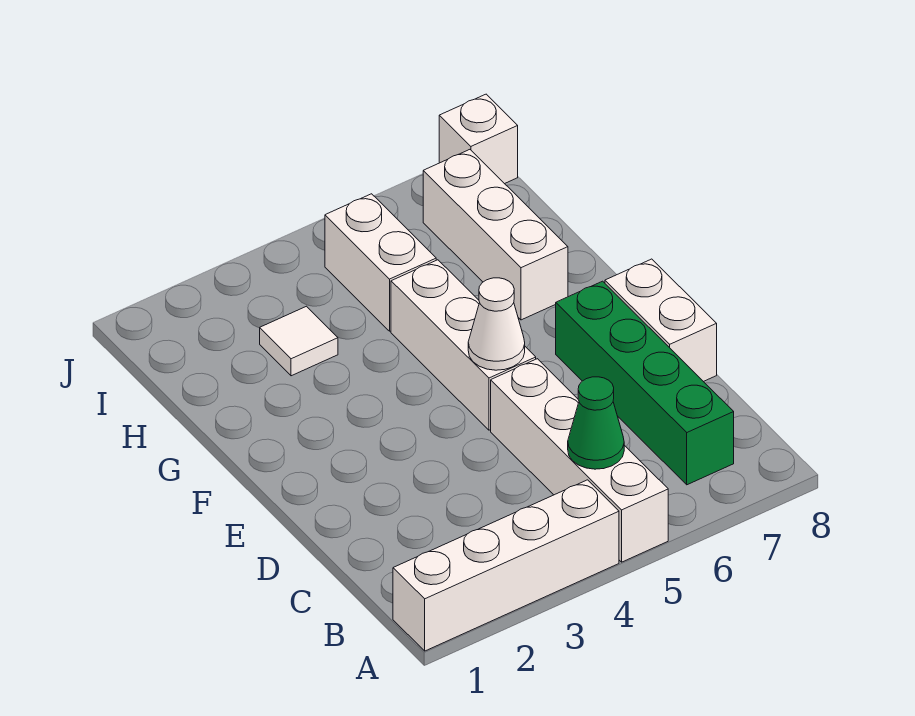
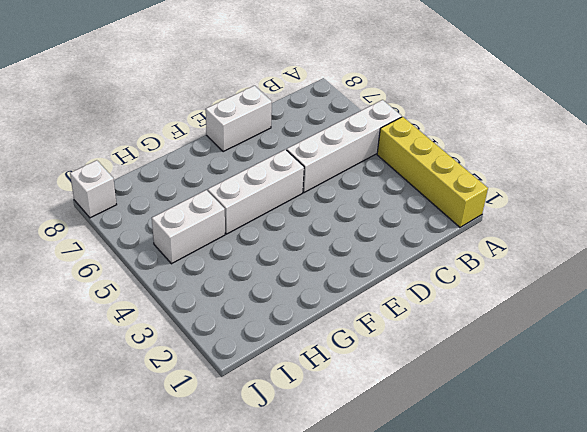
yellow brick A1:A4 level 1 -> white brick A1:A4 level 1
none -> green brick B7:E7 level 1
none -> white brick G7:I7 level 1

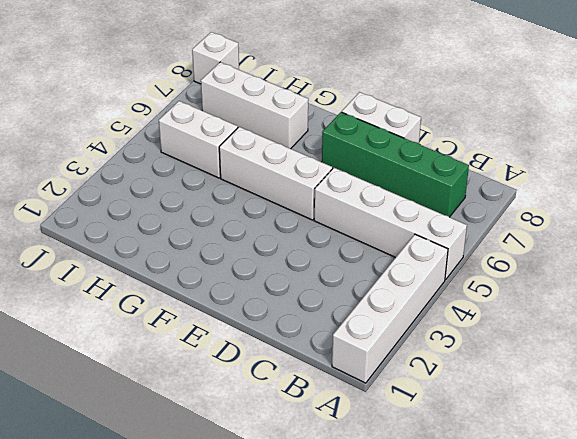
none -> white tile H3 level 1
none -> green cone B5 level 2

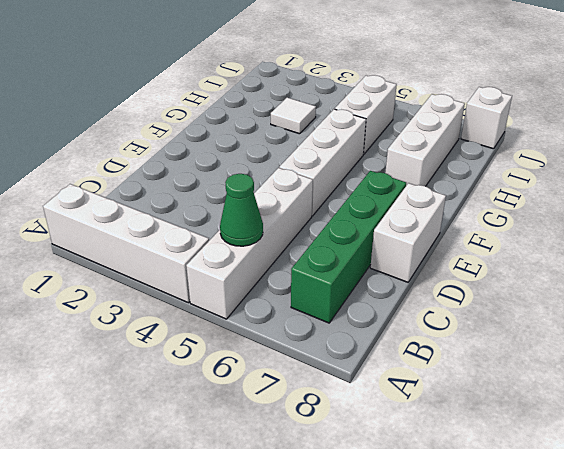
none -> white cone E5 level 2

